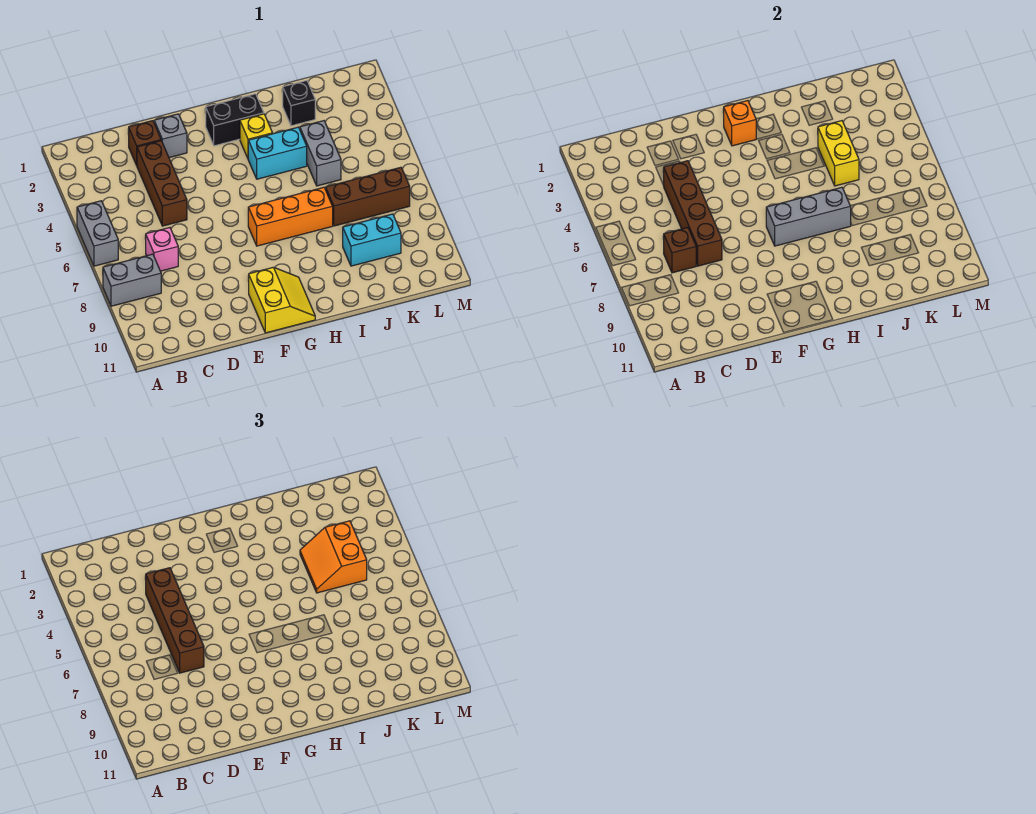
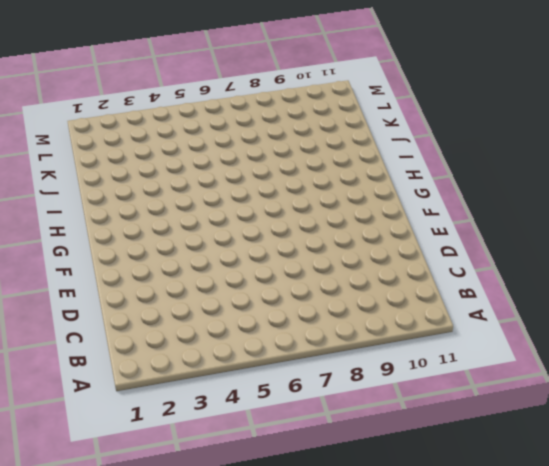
none -> grey brick A5:A6 level 1
none -> grey brick A8:B8 level 1
none -> pink brick C7 level 1

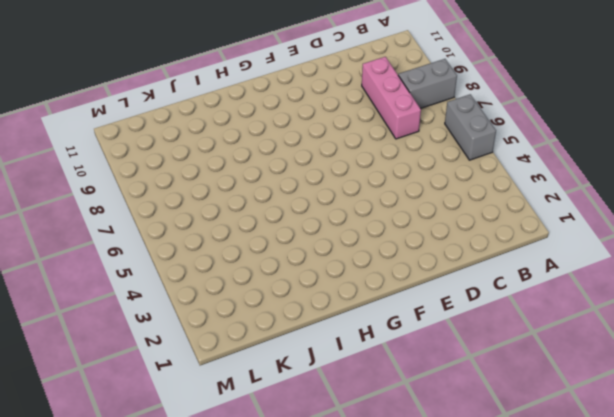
pink brick C7:C9 level 1 -> pink brick C7 level 1
none -> brown brick D2 level 1
none -> brown brick D3:D5 level 1
none -> grey brick E2 level 1

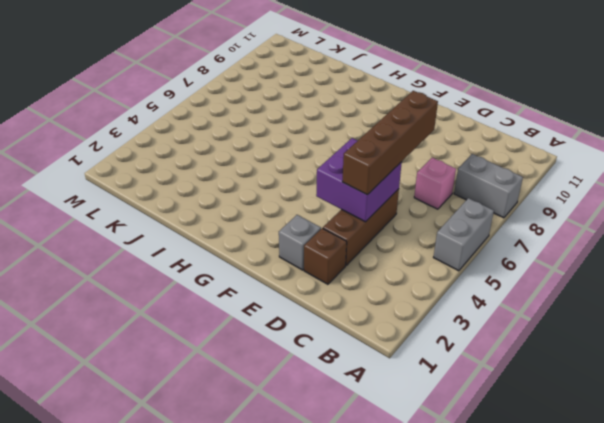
purple brick D4:E5 level 2 -> brown brick D4:D7 level 2
none -> yellow slope F10:G11 level 1 top F
none -> black brick G2:H2 level 1
none -> orange brick G7:I7 level 1

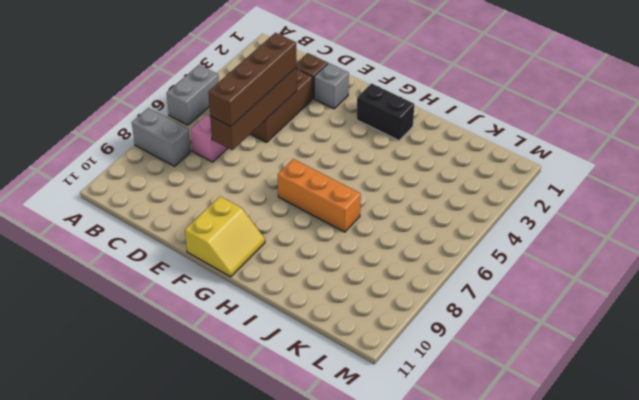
none -> yellow brick H3 level 1
none -> cyan brick H4:I4 level 1
none -> black brick J2 level 1

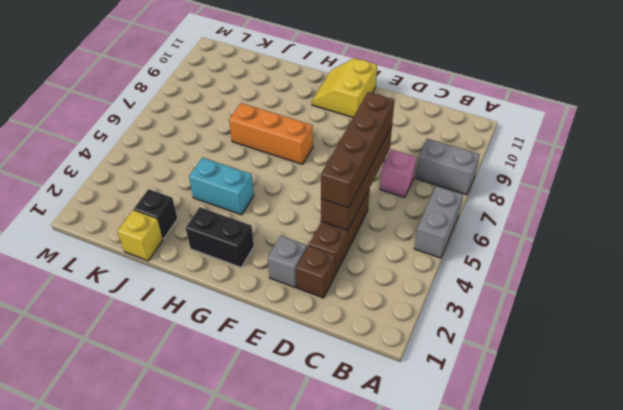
yellow brick J1 level 1 -> yellow brick H3 level 1
none -> grey brick J4:J5 level 1
none -> brown brick J7:L7 level 1
none -> cyan brick J9:K9 level 1

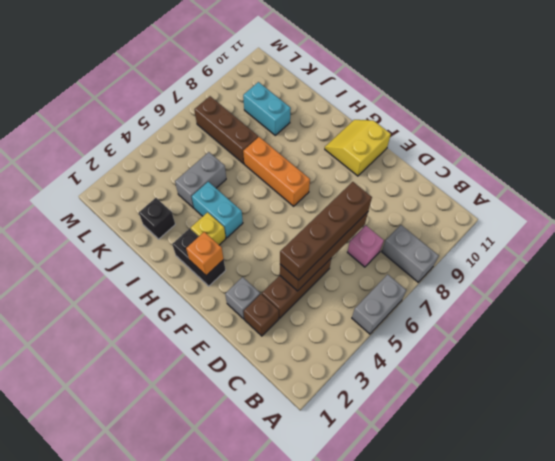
none -> brown brick C7 level 2
none -> grey brick G7:I7 level 2
none -> yellow brick J4:J5 level 2

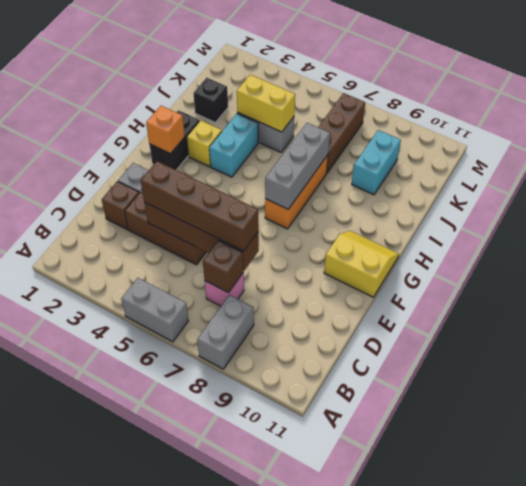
none -> orange slope J4:K5 level 3 top K

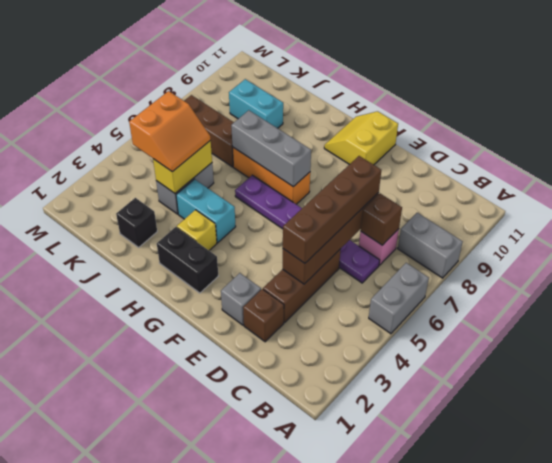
purple plate C6:H6 level 1 -> none
none -> orange brick G2 level 2

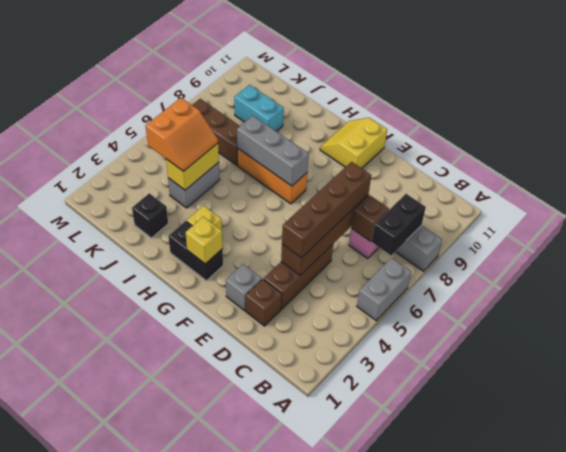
black brick B7:B8 level 2 -> none
yellow brick G2 level 2 -> orange brick G2 level 2
none -> cyan brick H4:I4 level 1

